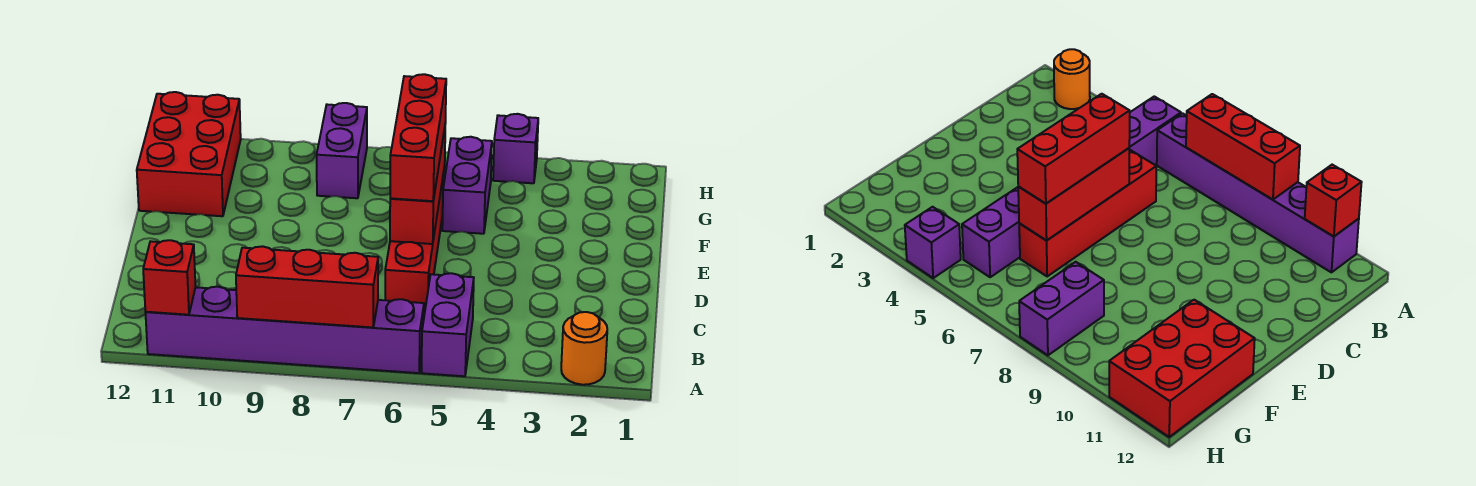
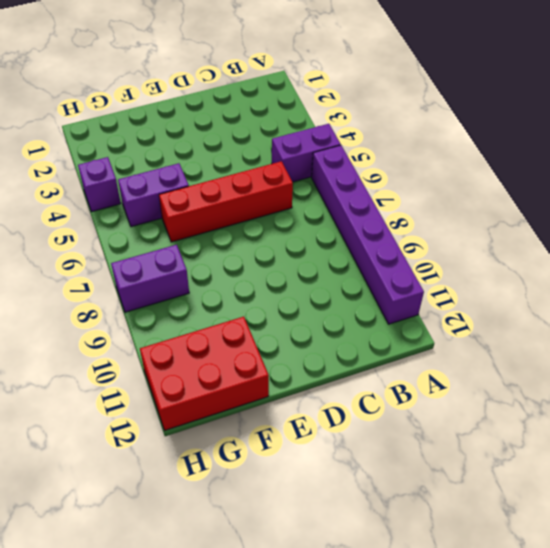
none -> orange round brick A2 level 1
none -> red brick A7:A9 level 2
none -> red brick A11 level 2

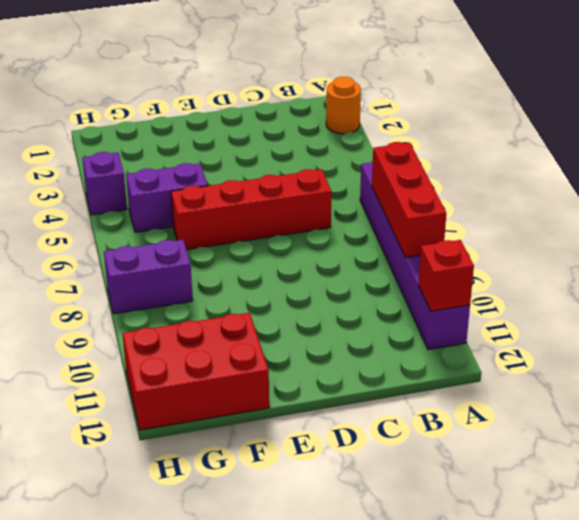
none -> purple brick A5:B5 level 1
none -> red brick D6:F6 level 2
none -> red brick D6:F6 level 3

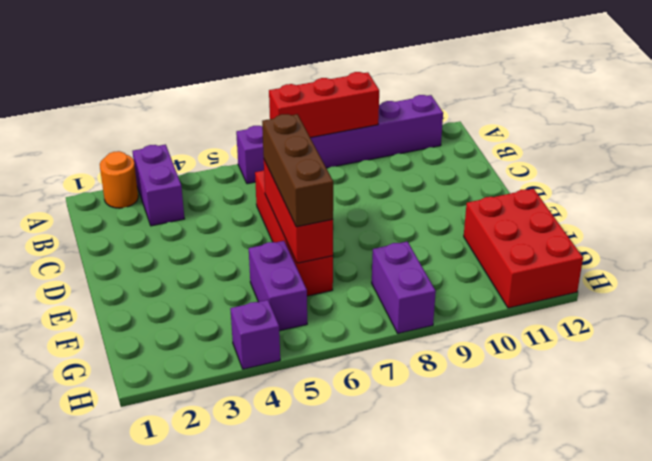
purple brick A3:B3 level 1 -> purple brick A5:B5 level 1
brown brick D6:F6 level 3 -> red brick D6:F6 level 3
none -> red brick A11 level 2

